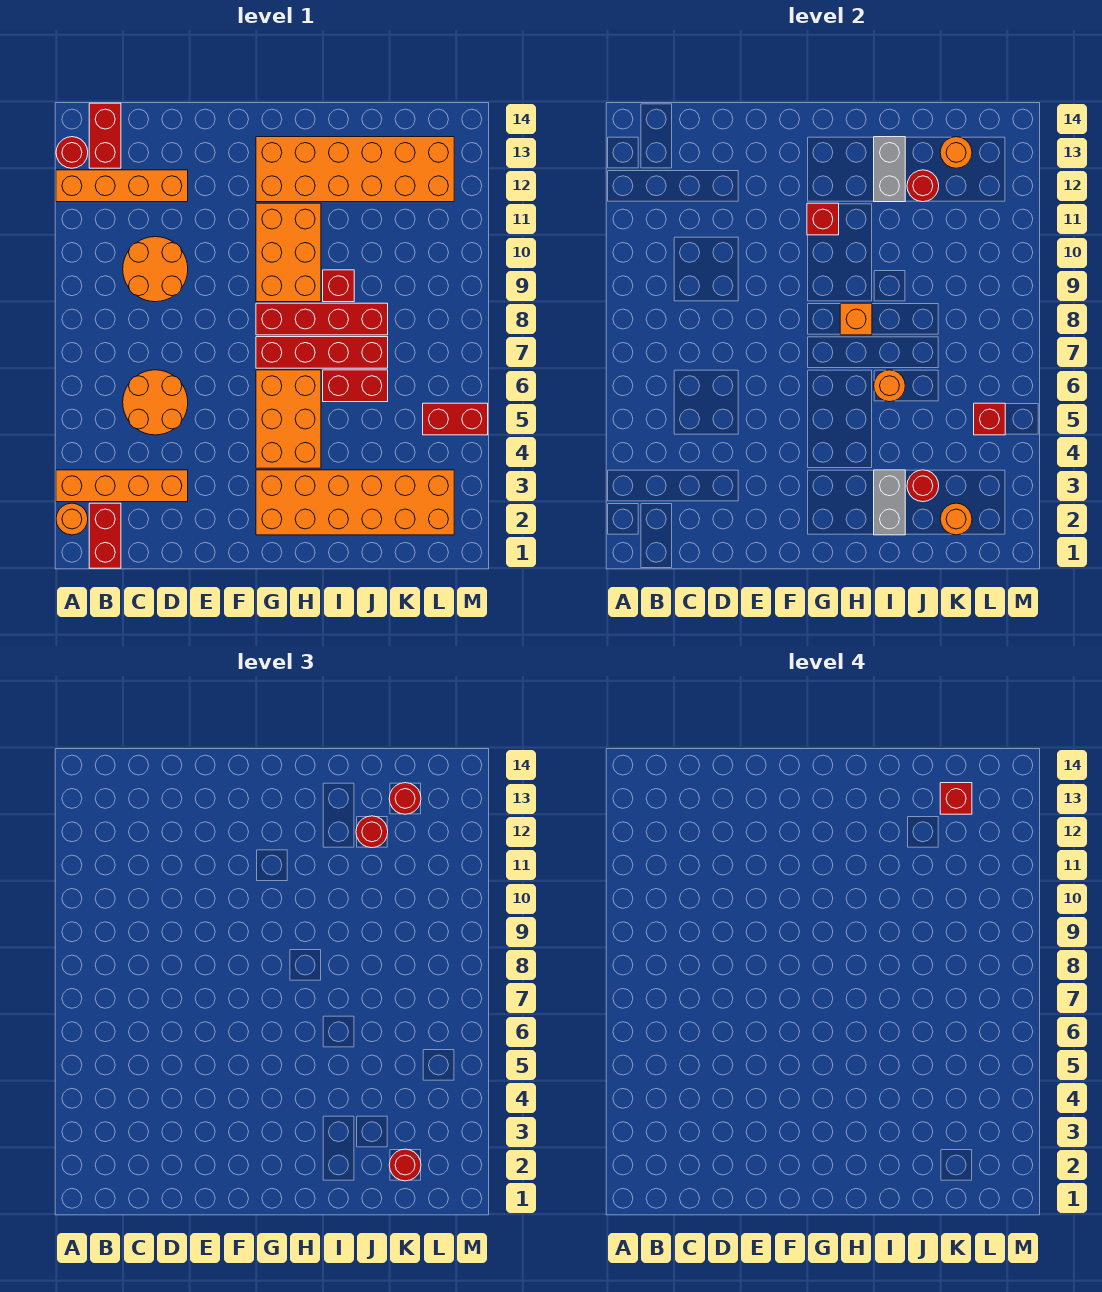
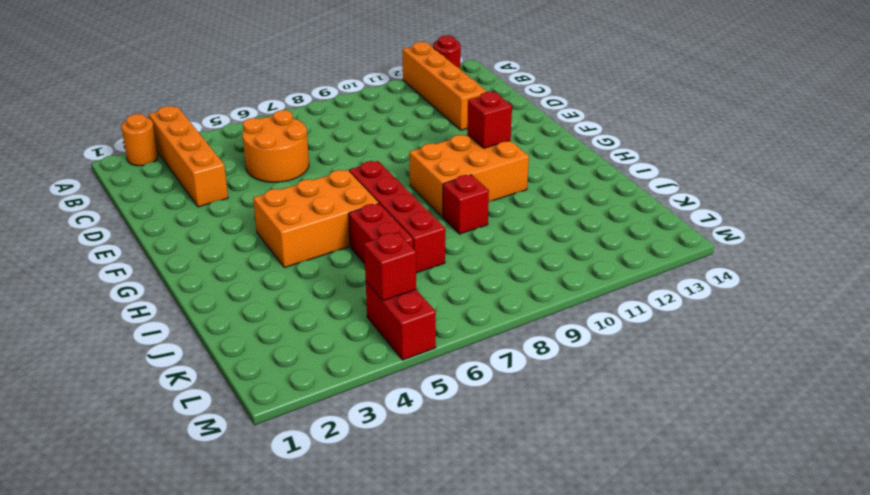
none -> red brick B1:B2 level 1
none -> red brick B13:B14 level 1
none -> orange round brick C9:D10 level 1
none -> orange brick G2:L3 level 1

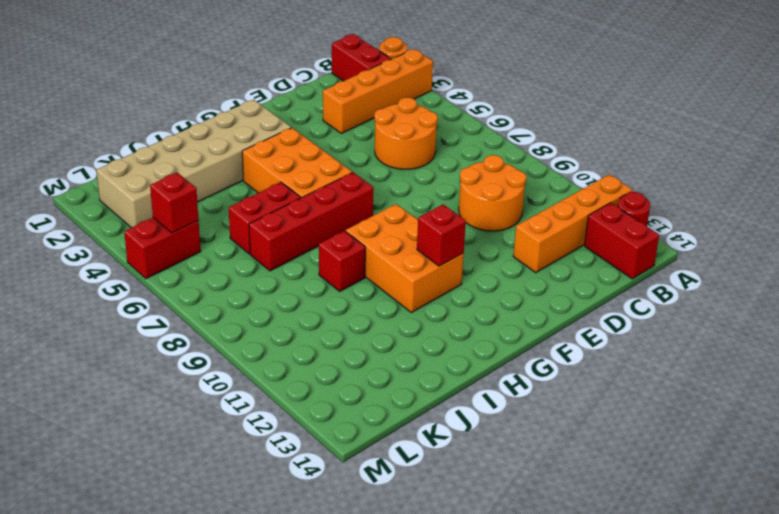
tan brick G2:L3 level 1 -> orange brick G2:L3 level 1
none -> red brick G8:J8 level 1
none -> orange brick G12:L13 level 1
none -> orange brick H8 level 2
none -> grey brick I2:I3 level 2

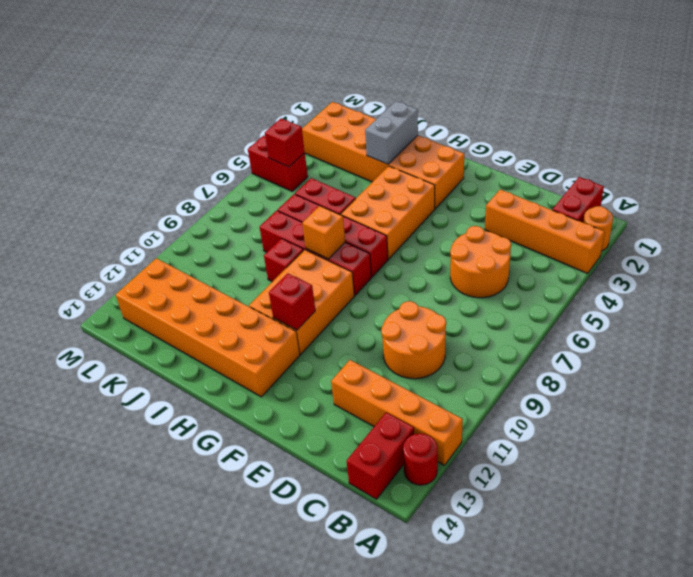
none -> orange round brick I6 level 2
none -> grey brick I12:I13 level 2
none -> red round brick J3 level 2
none -> red round brick J12 level 2

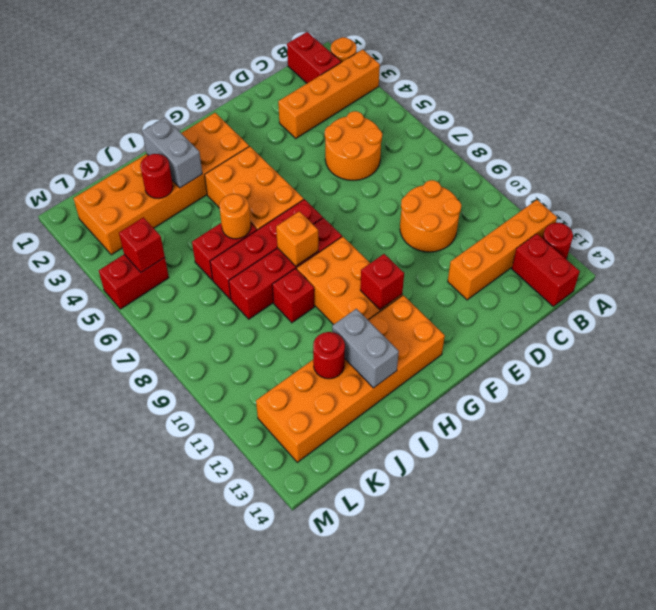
none -> orange round brick K2 level 2
none -> orange round brick K13 level 2
none -> red round brick J12 level 3
none -> red round brick K2 level 3

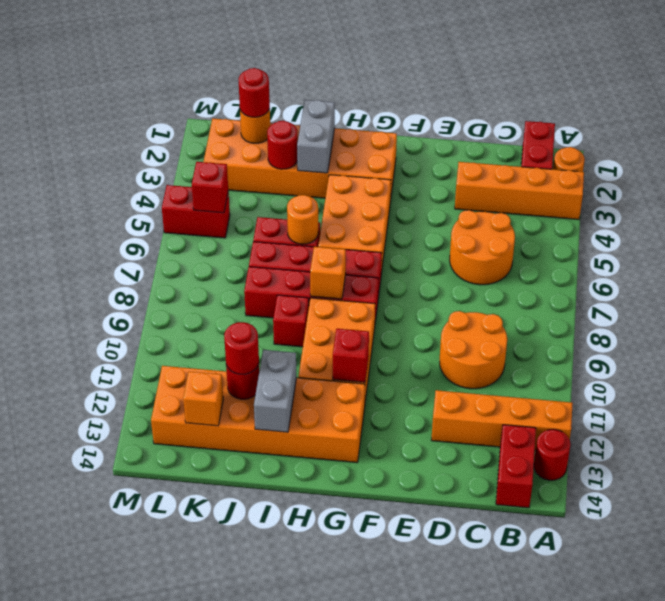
orange brick K13 level 2 -> orange round brick K13 level 2
none -> red round brick K13 level 3
none -> red brick K13 level 4

